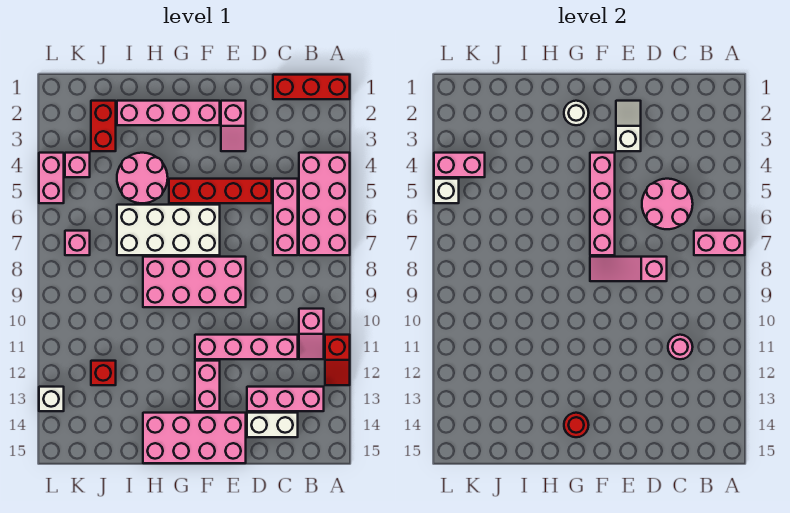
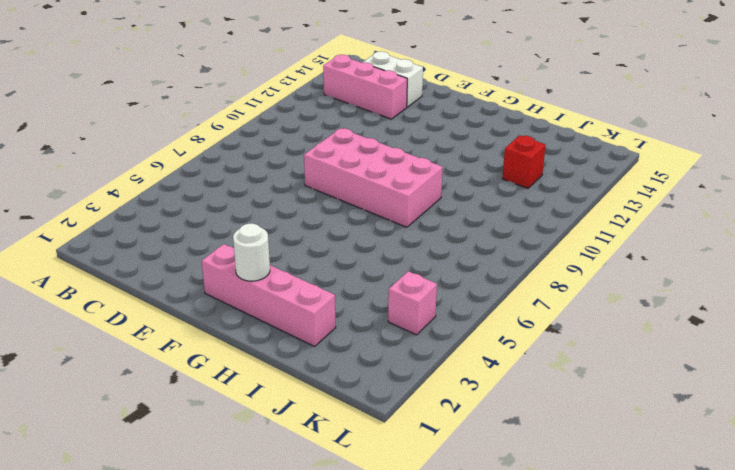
none -> red brick A1:C1 level 1
none -> pink brick A4:B7 level 1
none -> red slope A11:A12 level 1 top 11
none -> pink slope B10:B11 level 1 top 10

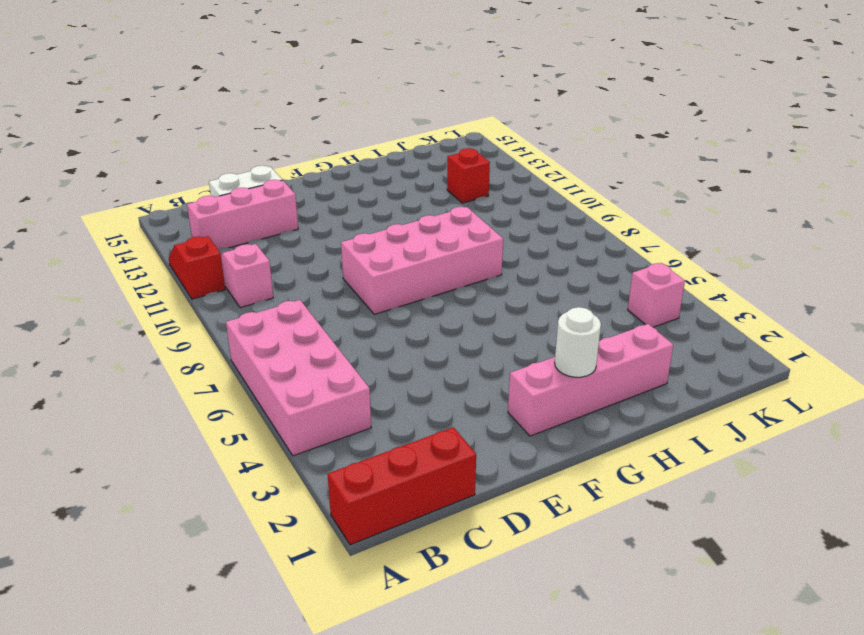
none -> pink brick C5:C7 level 1
none -> pink brick C11:F11 level 1
none -> red brick D5:G5 level 1
none -> pink slope E2:E3 level 1 top 2

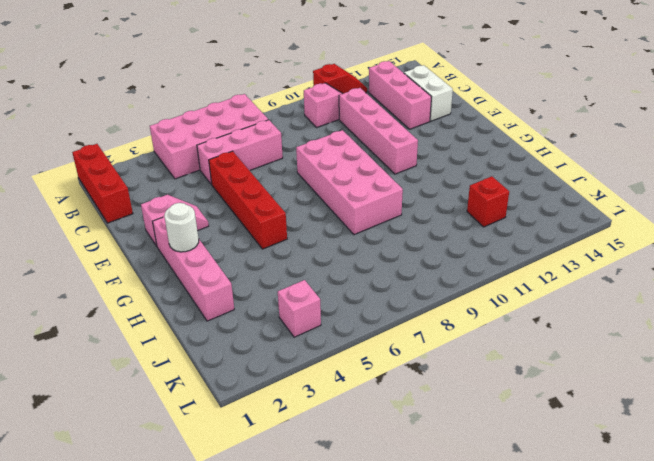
none -> pink brick E14:H15 level 1
none -> white brick F6:I7 level 1
none -> pink brick F12:F13 level 1
none -> pink round brick H4:I5 level 1

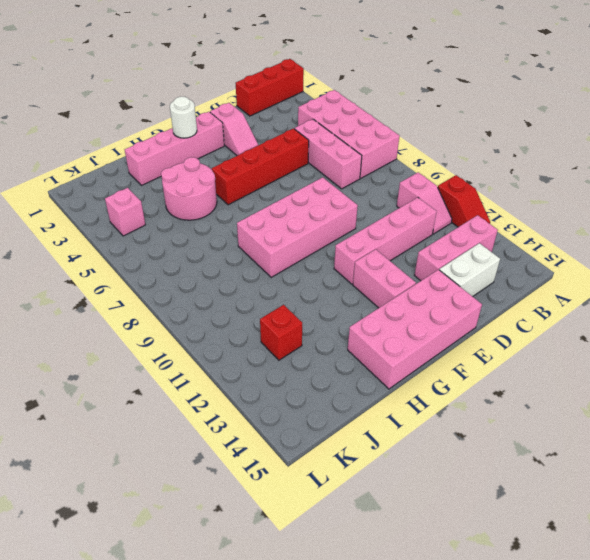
none -> white brick F6:I7 level 1
none -> red brick J2:J3 level 1
none -> pink brick K7 level 1
none -> pink brick L4:L5 level 1

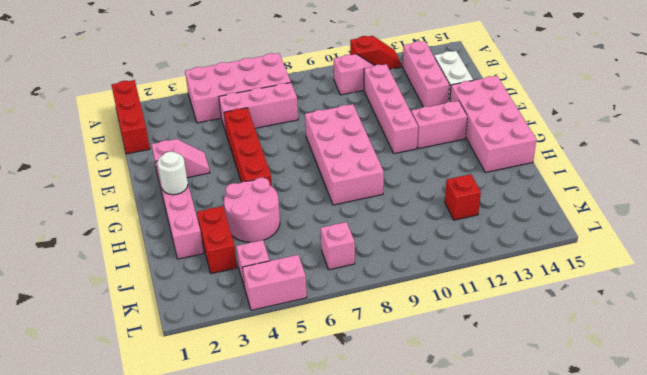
red brick I3:J3 level 1 -> red brick J2:J3 level 1
none -> white brick F6:I7 level 1
none -> white brick L13 level 1
none -> pink brick A7:B7 level 2
none -> pink round brick C5:D6 level 2

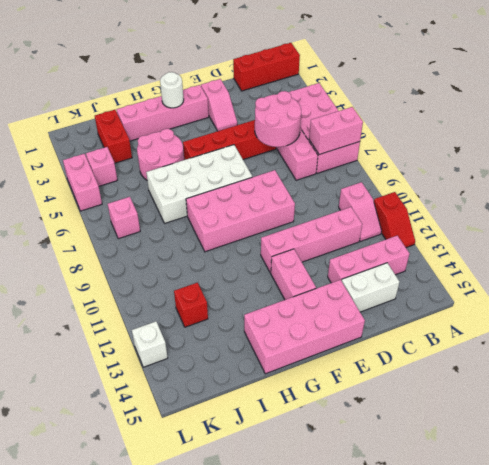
none -> pink round brick C11 level 2
none -> pink slope D8:F8 level 2 top D
none -> white slope E2:E3 level 2 top 3
none -> pink brick F4:F7 level 2

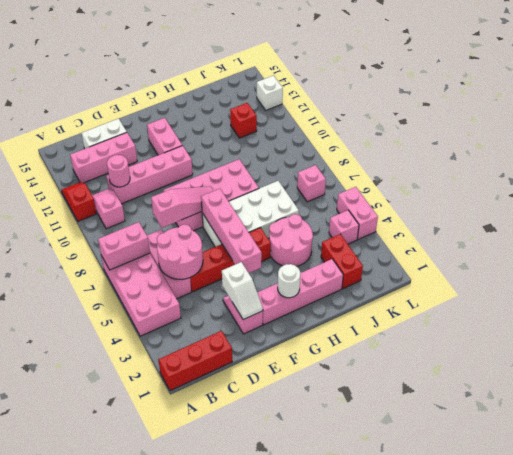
none -> pink brick E14:H15 level 1
none -> red round brick G14 level 2
none -> pink brick K4:L4 level 2
none -> white brick L5 level 2

